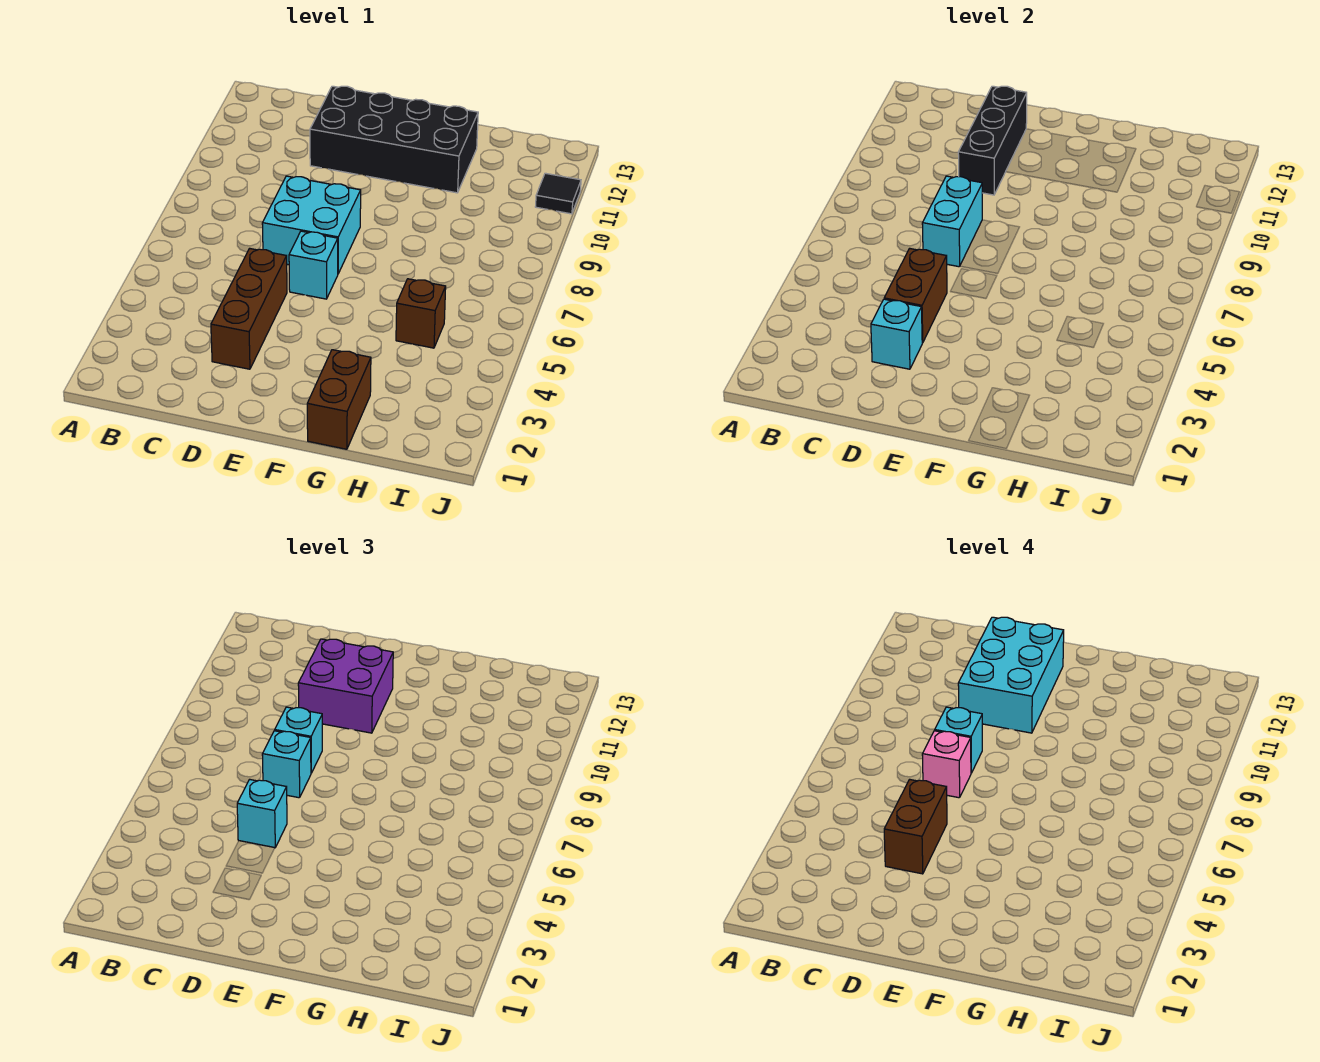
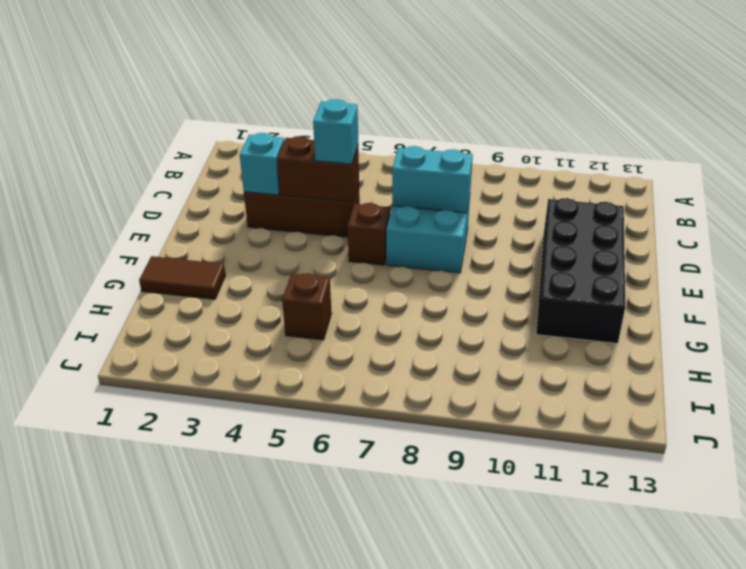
brown brick E6 level 1 -> cyan brick E6 level 1
brown tile G1:G2 level 1 -> brown brick G1:G2 level 1
none -> black tile J11 level 1
none -> black brick D10:D12 level 2
none -> cyan brick D7 level 3

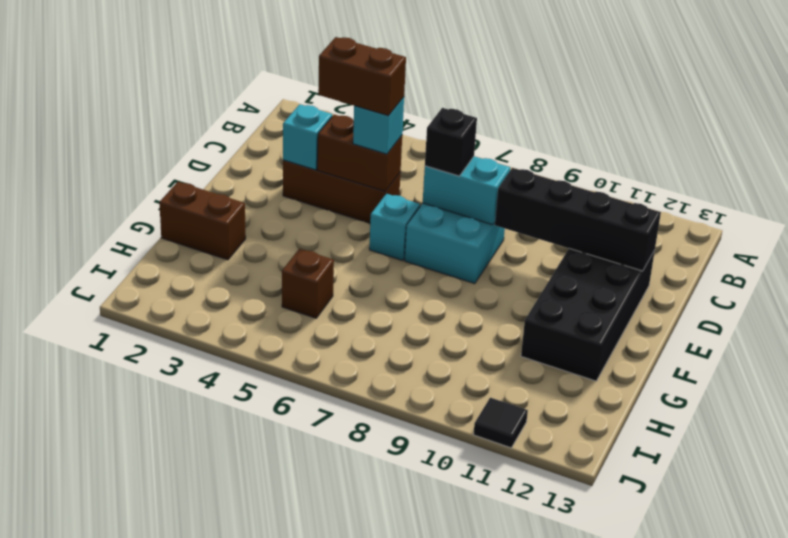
black brick D7 level 3 -> cyan brick D7 level 3
black brick D9:D12 level 2 -> black brick D10:D12 level 2
none -> cyan brick D8 level 3
none -> purple brick D10:E11 level 3
none -> pink brick D7 level 4

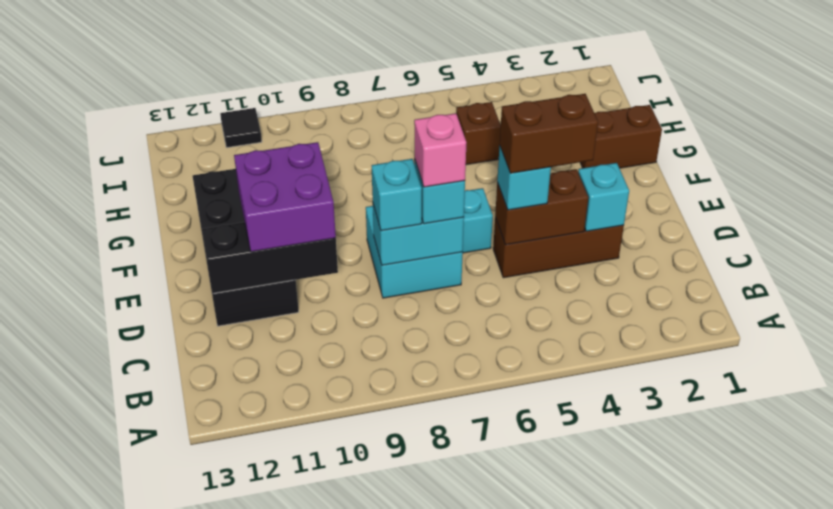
none -> cyan brick D8 level 4
none -> cyan brick D10:E12 level 4

